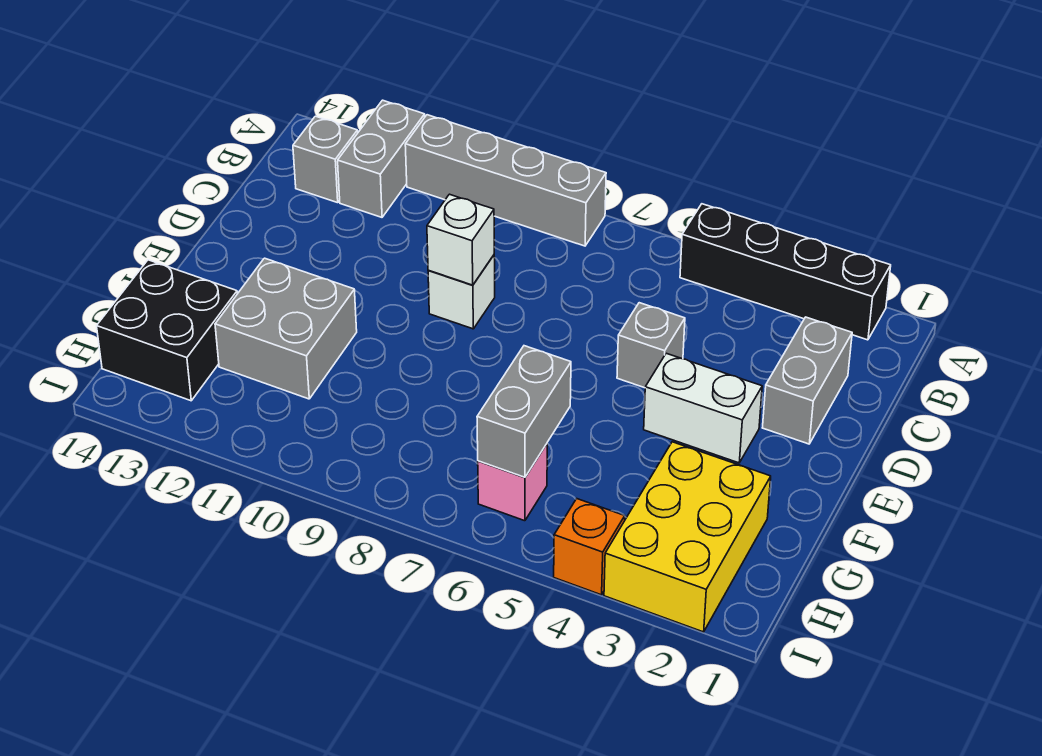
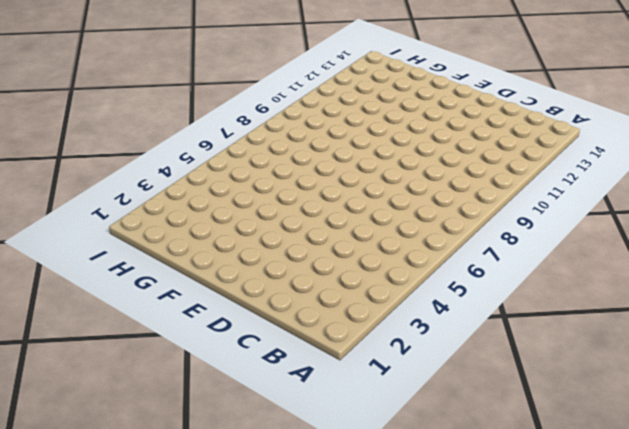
none -> black brick A2:A5 level 1
none -> grey brick A8:A11 level 1
none -> grey brick A12:B12 level 1

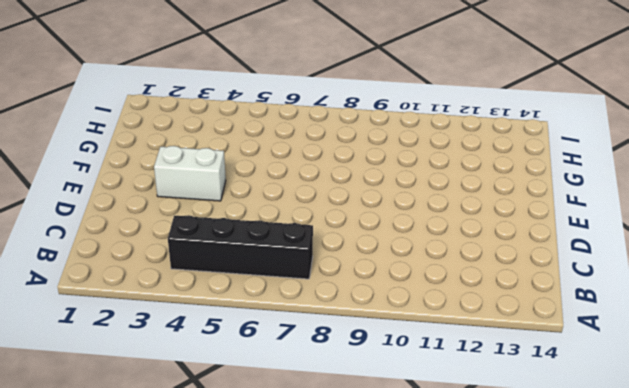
black brick B4:B7 level 1 -> black brick A2:A5 level 1
none -> grey brick A8:A11 level 1
none -> grey brick A12:B12 level 1
none -> grey brick B13 level 1

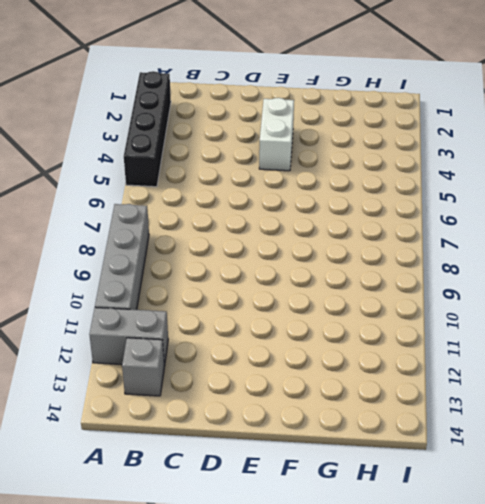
none -> grey brick C2:D2 level 1
none -> grey brick D5 level 1
none -> white brick D9 level 1

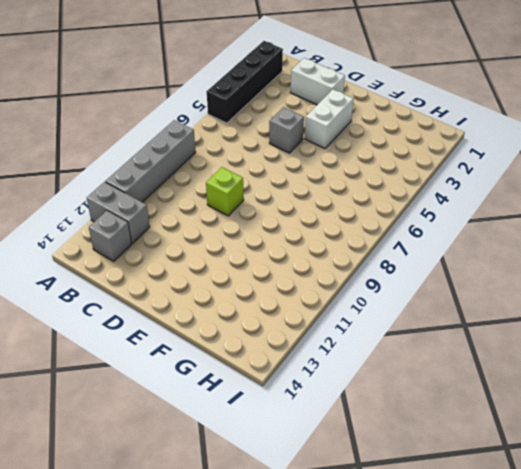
white brick C2:D2 level 1 -> grey brick C2:D2 level 1
lime brick D9 level 1 -> white brick D9 level 1
none -> grey brick F11:G12 level 1
none -> yellow brick G2:I3 level 1
none -> black brick G13:H14 level 1

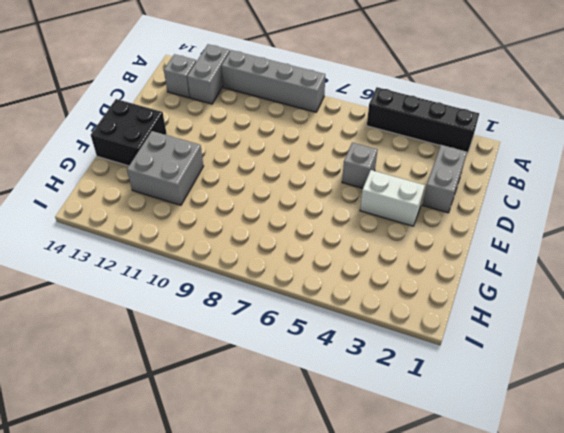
black brick E13:F14 level 1 -> black brick G13:H14 level 1
none -> white brick D9 level 1
none -> yellow brick G2:I3 level 1
none -> pink brick H6 level 1

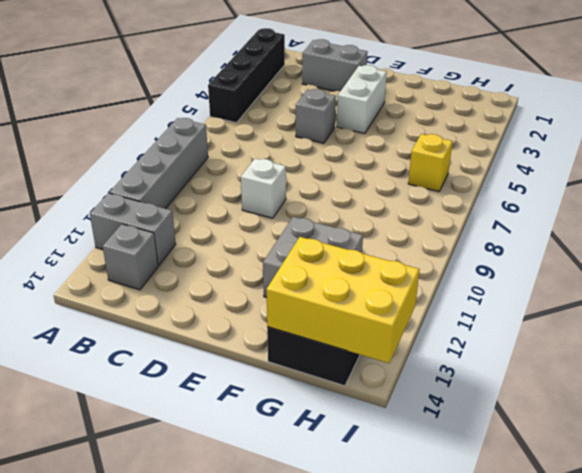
yellow brick G13:I14 level 2 -> yellow brick G2:I3 level 1
yellow brick H6 level 1 -> pink brick H6 level 1
none -> orange brick I4 level 1
none -> white brick D9 level 2
none -> grey brick G6:H6 level 2

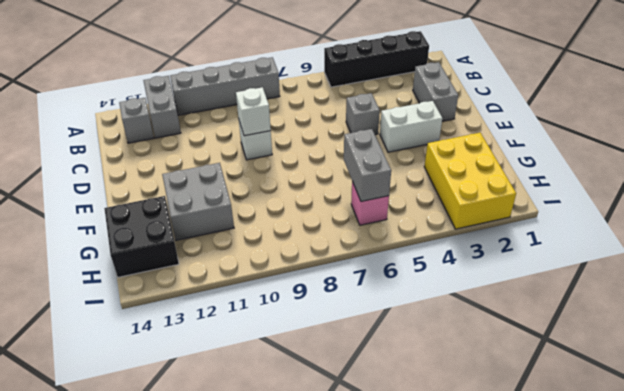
none -> orange brick I4 level 1

